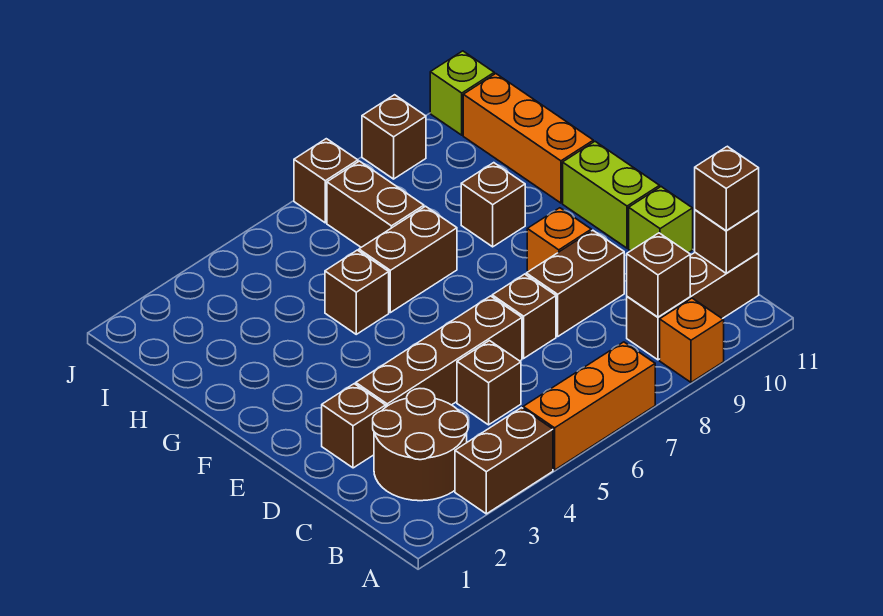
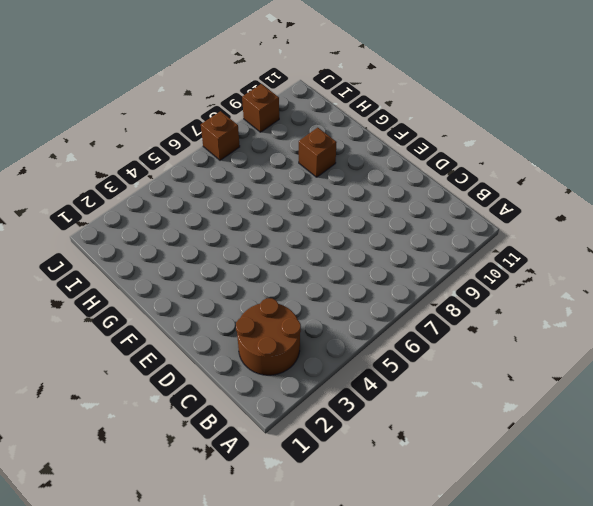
none -> brown brick A3:A4 level 1
none -> orange brick A5:A7 level 1
none -> orange brick A9 level 1

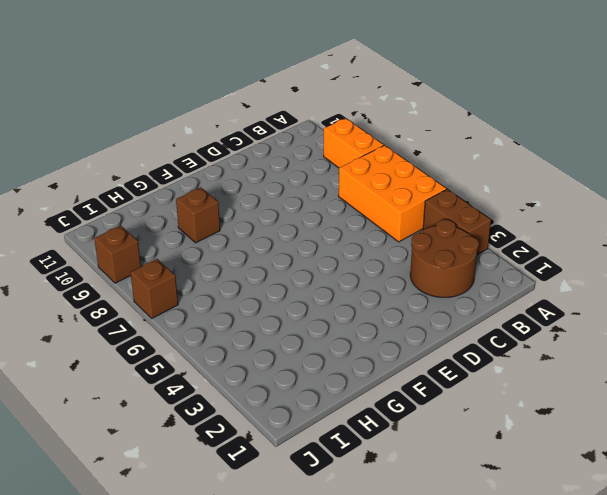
orange brick A5:B7 level 1 -> orange brick A5:A7 level 1
orange brick A8:A9 level 1 -> orange brick A9 level 1
none -> brown brick B9:B11 level 1
none -> brown brick C5 level 1
none -> brown brick D2 level 1

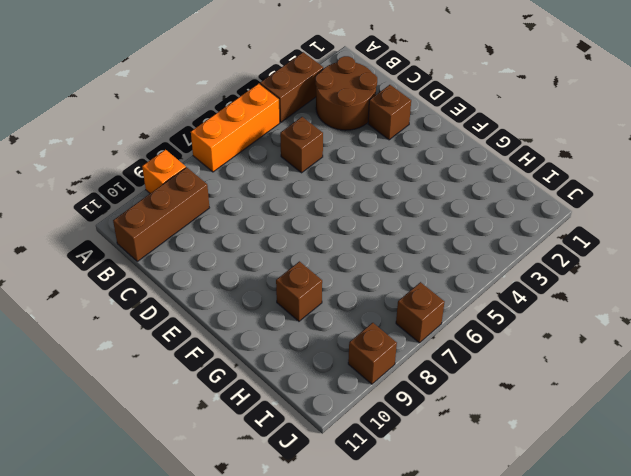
none -> brown brick D3:D6 level 1
none -> brown brick D7 level 1
none -> brown brick D8:D9 level 1

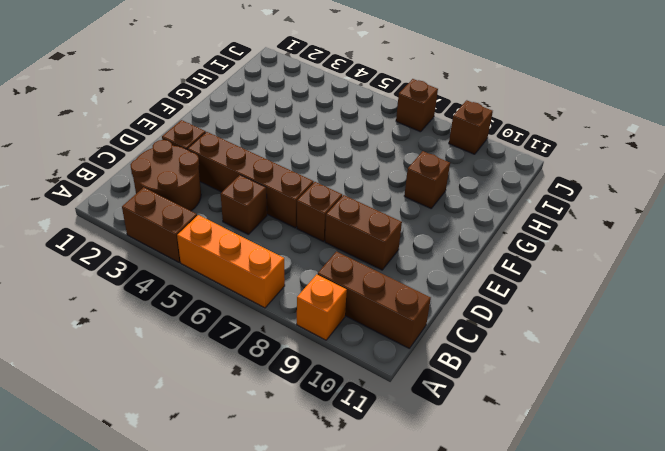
none -> lime brick D11 level 1
none -> orange brick E9 level 1
none -> lime brick E11:F11 level 1

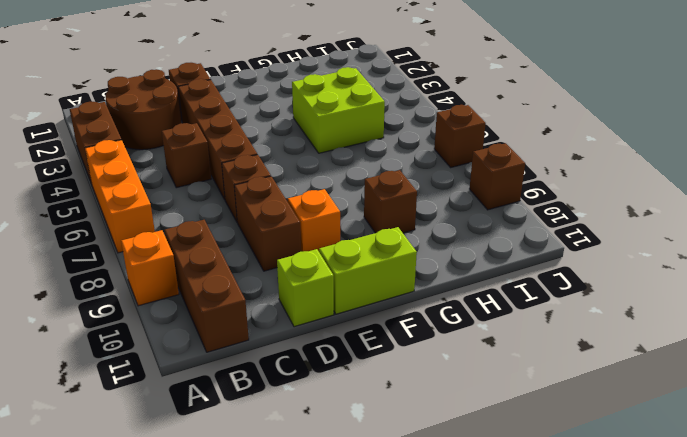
lime brick G4:H5 level 1 -> brown brick G5 level 1
none -> brown brick G6:G7 level 1
none -> orange brick G11:I11 level 1
none -> brown brick H7:I7 level 1

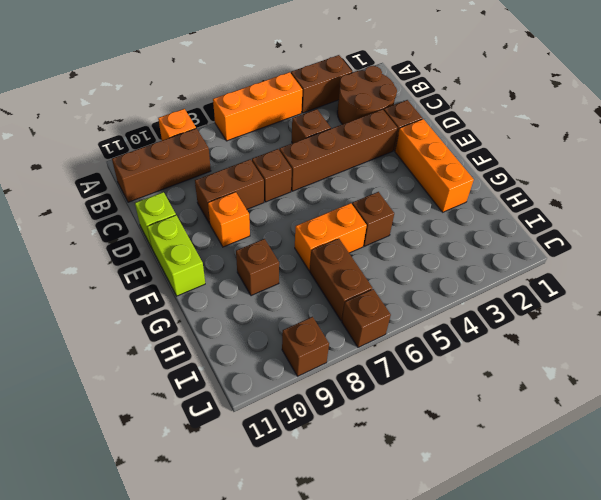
orange brick E2:G2 level 1 -> orange brick G11:I11 level 1
orange brick G6:G7 level 1 -> brown brick G6:G7 level 1
none -> lime brick J11 level 1
none -> brown brick B9 level 2
none -> brown brick B11 level 2

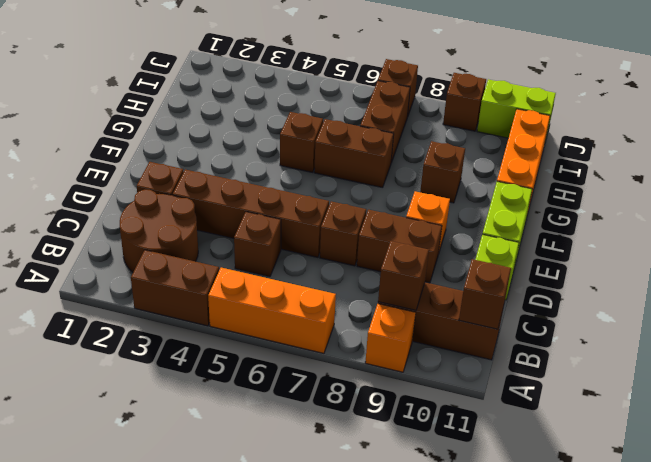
lime brick J10:J11 level 1 -> lime brick J11 level 1
none -> brown brick B11 level 3

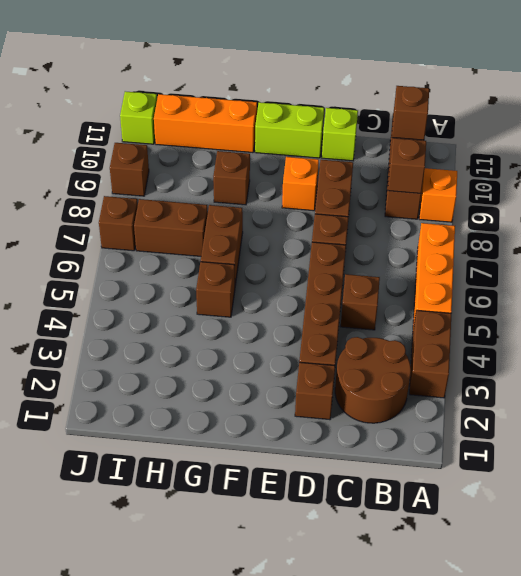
none -> brown brick B11 level 3

